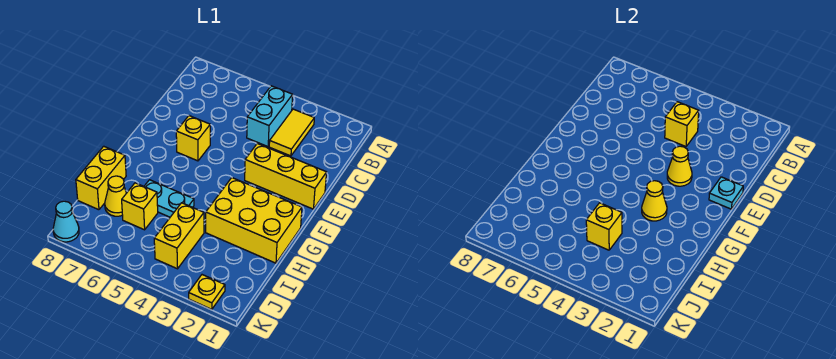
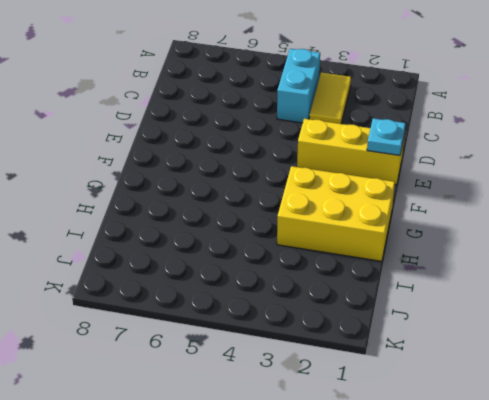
none -> yellow brick E6 level 1
none -> cyan plate H5:H6 level 1
none -> yellow brick H8:I8 level 1

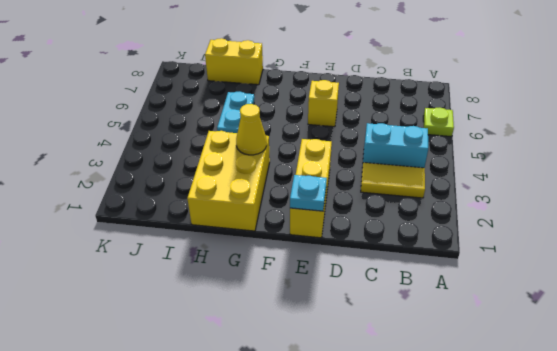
lime plate A6 level 1 -> none
none -> yellow brick I4:J4 level 1
none -> yellow brick I6 level 1
none -> yellow cone I7 level 1

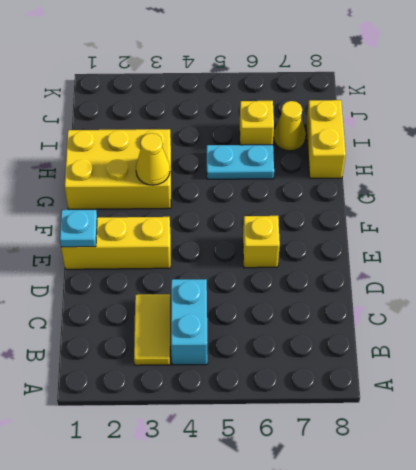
none -> yellow brick I4:J4 level 1
none -> yellow plate K2 level 1
none -> cyan cone K8 level 1

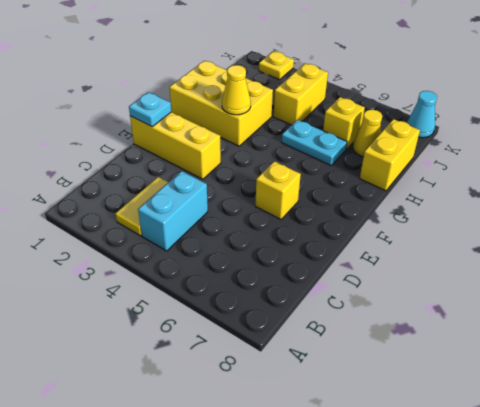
none -> yellow brick C4 level 2
none -> yellow cone E3 level 2
none -> yellow brick I4 level 2

